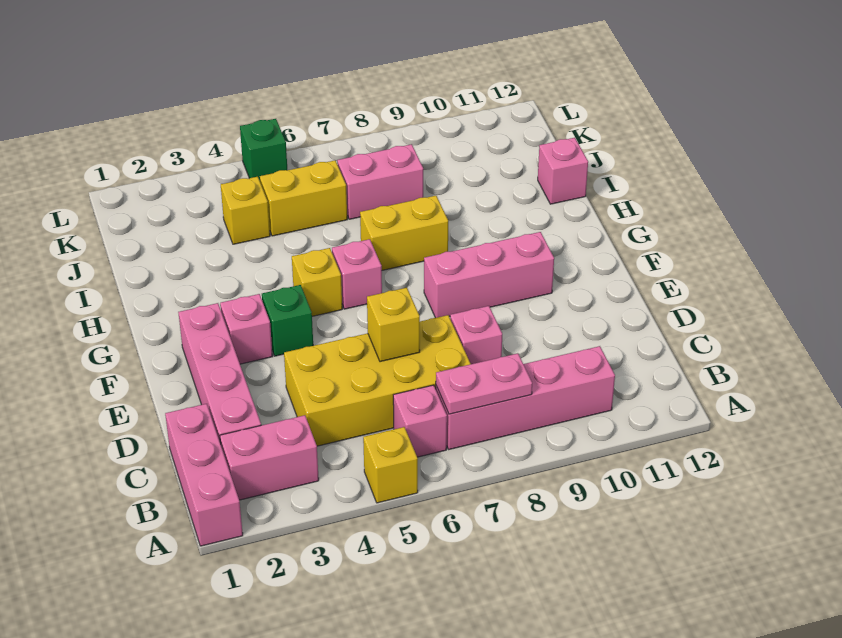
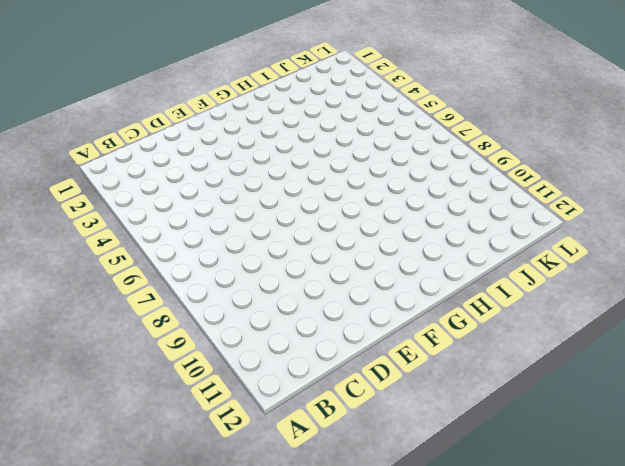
none -> pink brick A1:C1 level 1
none -> yellow brick A5 level 1
none -> pink brick B2:B3 level 1

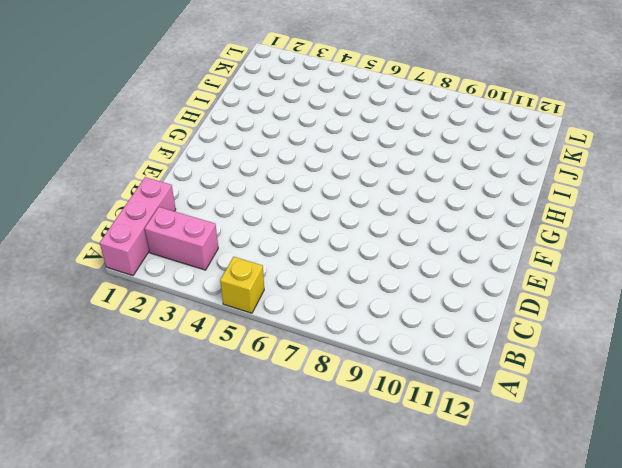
none -> pink brick B6 level 1
none -> pink brick B7:B10 level 1
none -> pink brick C2:F2 level 1

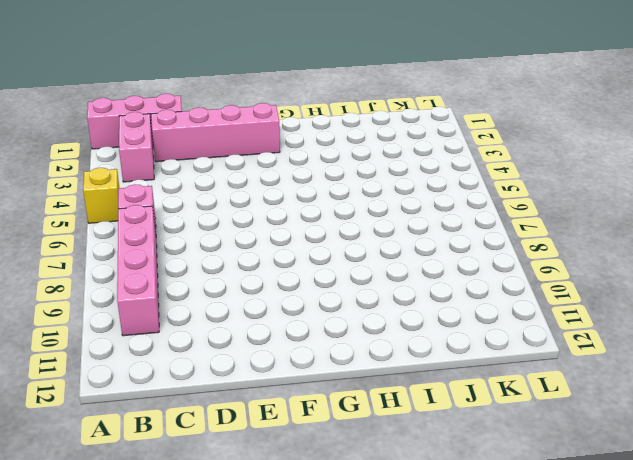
none -> yellow brick C4:D7 level 1
none -> pink brick D8 level 1
none -> pink brick F3 level 1

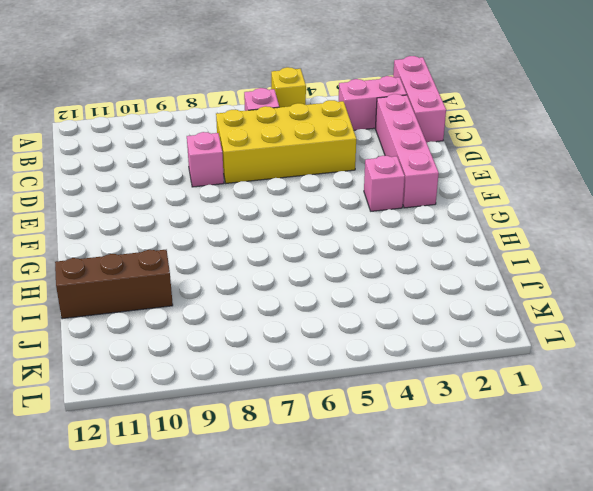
brown brick I10:I12 level 1 -> pink brick I12 level 1
none -> pink brick B7:B10 level 1
none -> green brick F4 level 1
none -> pink brick F8:F10 level 1

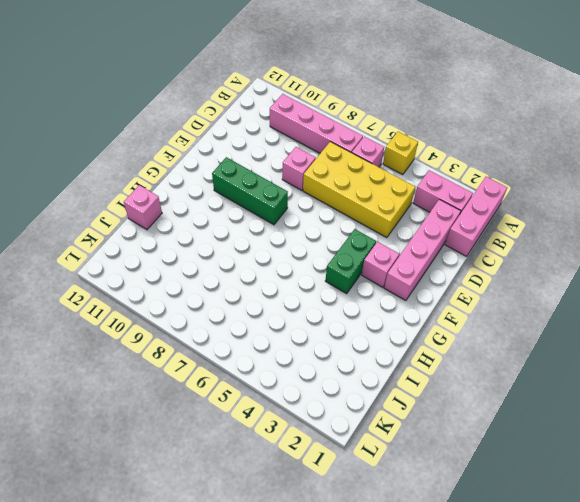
green brick F4:G4 level 1 -> green brick F4 level 1
green brick F8:F10 level 1 -> pink brick F8:F10 level 1
none -> yellow brick G5 level 1
none -> pink brick G6 level 1
none -> yellow brick H7:H8 level 1

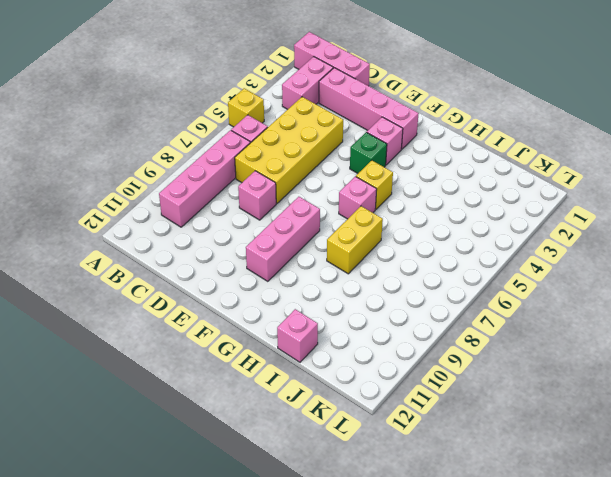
none -> yellow brick J4 level 1
none -> yellow brick J5:J6 level 1
none -> pink brick J7:J8 level 1

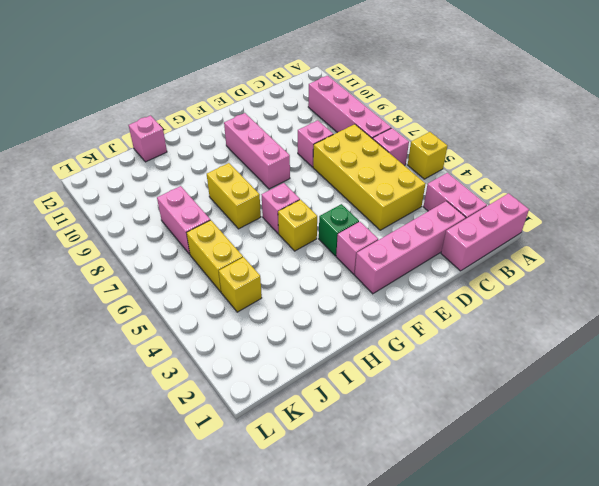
none -> green brick L5 level 1
none -> pink plate B7:B8 level 2
none -> yellow brick D6 level 2

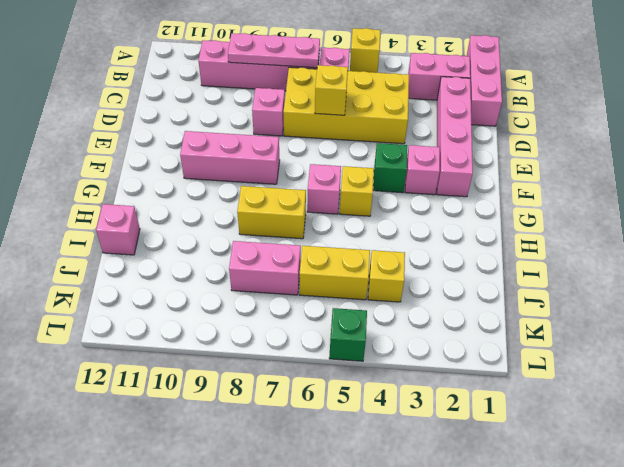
pink plate B7:B9 level 2 -> pink plate B7:B8 level 2

